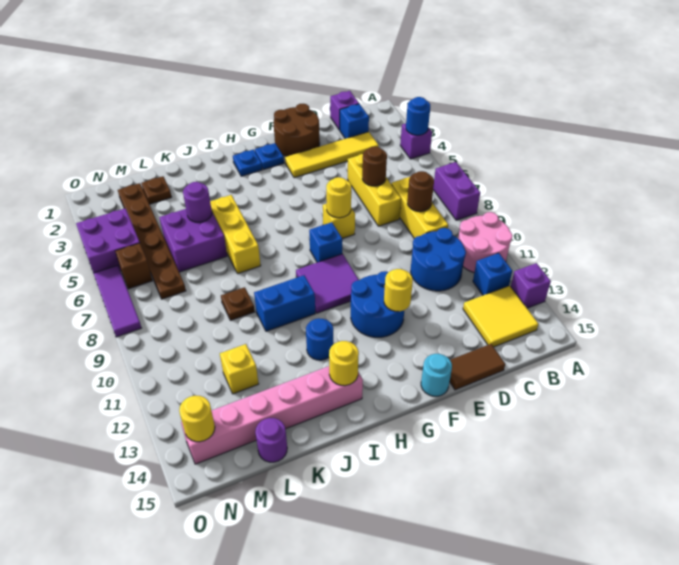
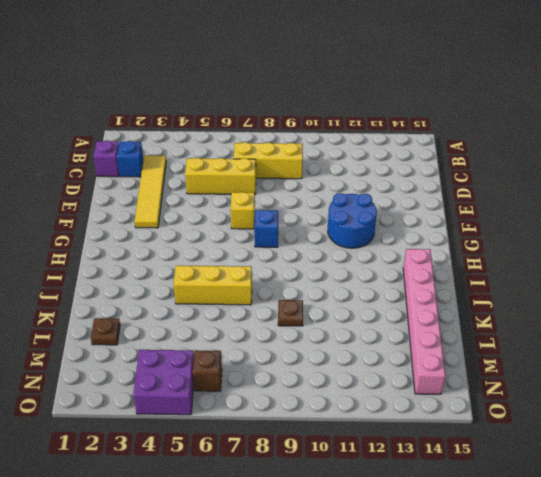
none -> purple brick A4 level 1
none -> purple brick A7:A8 level 1
none -> pink round brick A10:B11 level 1
none -> purple brick A13 level 1

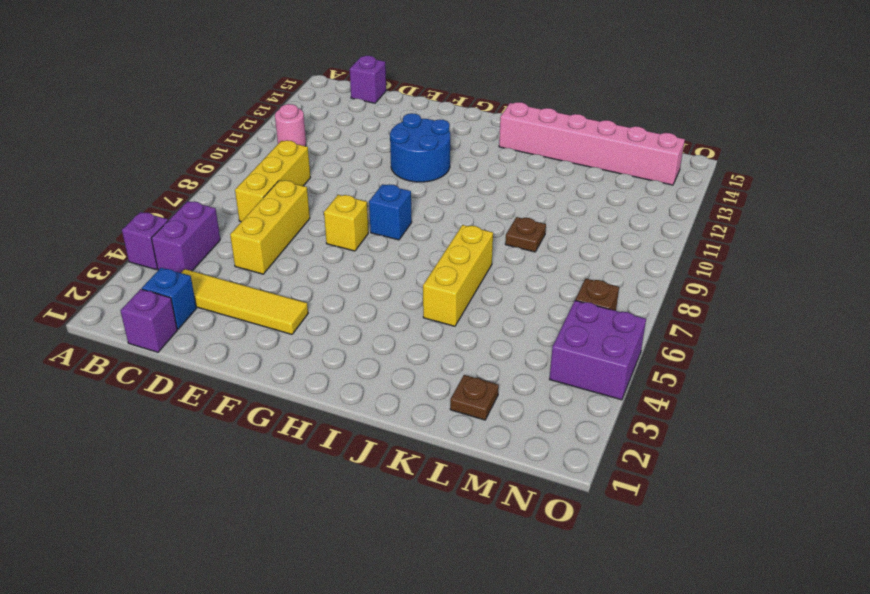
purple brick B4:B5 level 1 -> purple brick A7:A8 level 1
pink round brick B11 level 1 -> pink round brick A10:B11 level 1
purple brick C15 level 1 -> purple brick A13 level 1
none -> blue brick B12 level 1
none -> yellow tile B13:C14 level 1
none -> blue round brick C10:D11 level 1
none -> brown tile D15:E15 level 1

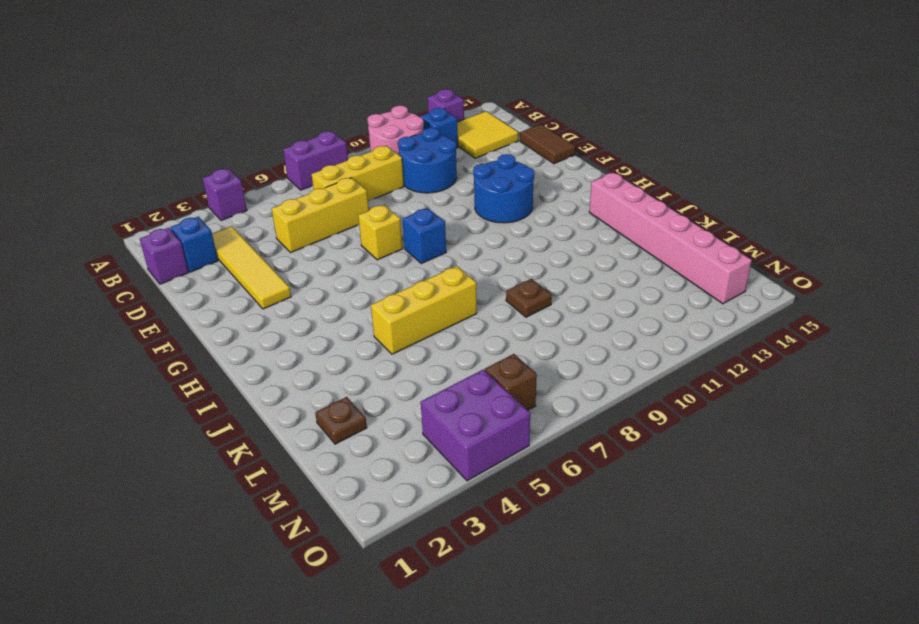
none -> brown round brick E1:F2 level 1
none -> cyan round brick F15 level 1
none -> blue plate G2 level 1
none -> purple tile G9:H10 level 1

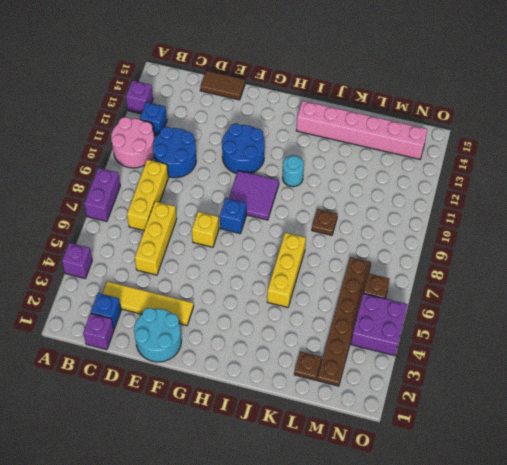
cyan round brick E1:F2 level 1 -> brown round brick E1:F2 level 1
cyan round brick I11 level 1 -> cyan round brick F15 level 1
none -> yellow tile B13:C14 level 1
none -> blue plate G2 level 1
none -> blue plate H2 level 1
none -> blue brick I10:J10 level 1

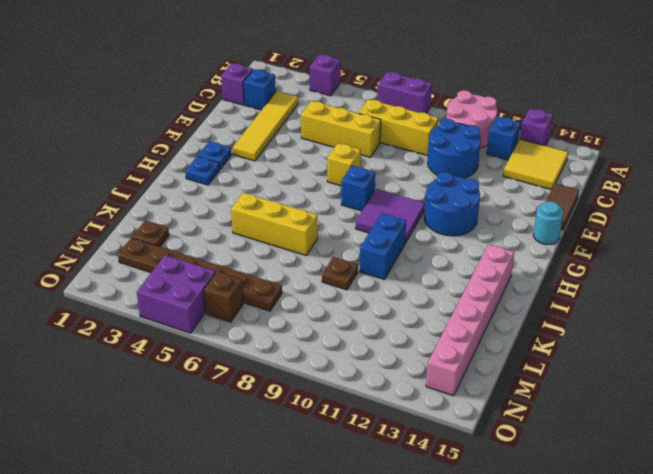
none -> brown round brick E1:F2 level 1
none -> blue round brick I12 level 1
none -> purple brick K5:L6 level 1
none -> yellow brick L12 level 1

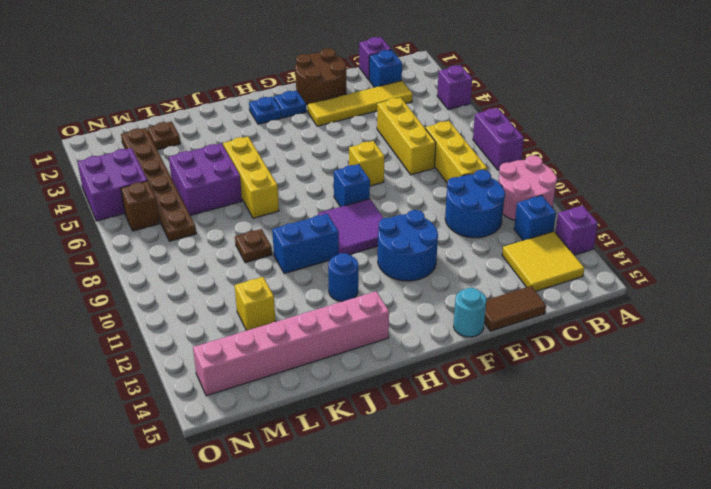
none -> purple round brick L15 level 1
none -> purple tile O6:O8 level 1
none -> blue round brick A4 level 2
none -> brown round brick C8 level 2

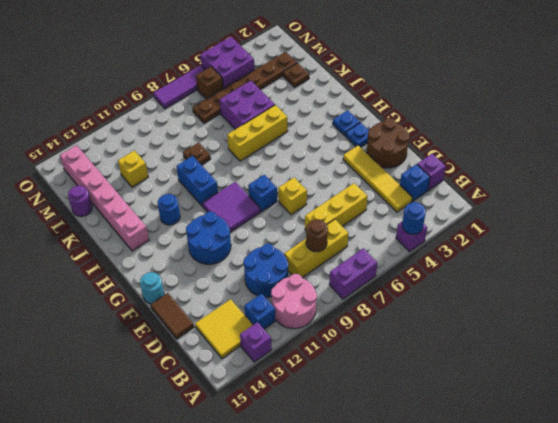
none -> brown round brick D6 level 2
none -> yellow round brick F7 level 2
none -> yellow round brick F12 level 2
none -> yellow round brick I14 level 2

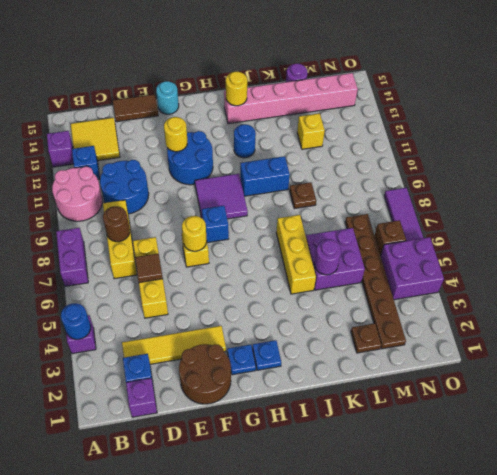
brown tile D6 level 2 -> brown round brick D6 level 2
none -> yellow round brick N14 level 2

